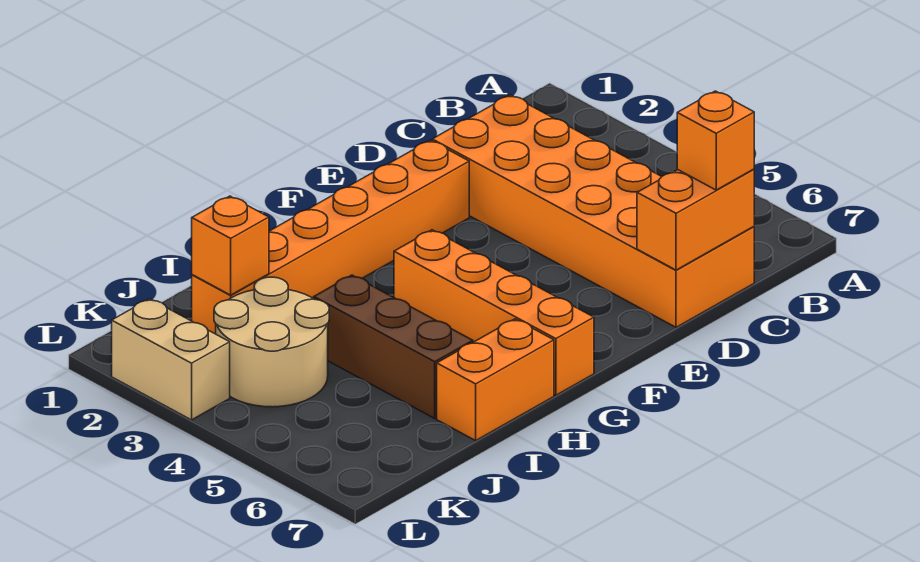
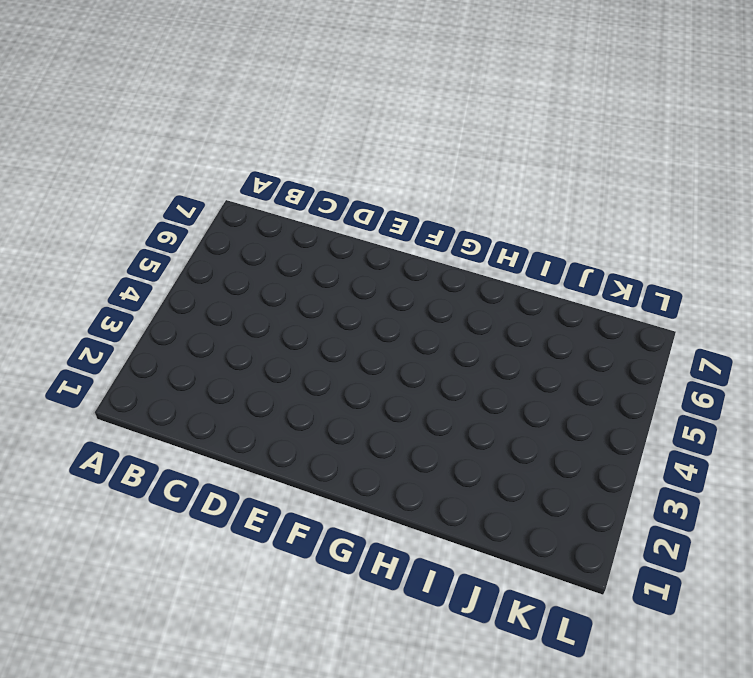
none -> orange brick C2:D7 level 1
none -> orange brick E2:J2 level 1

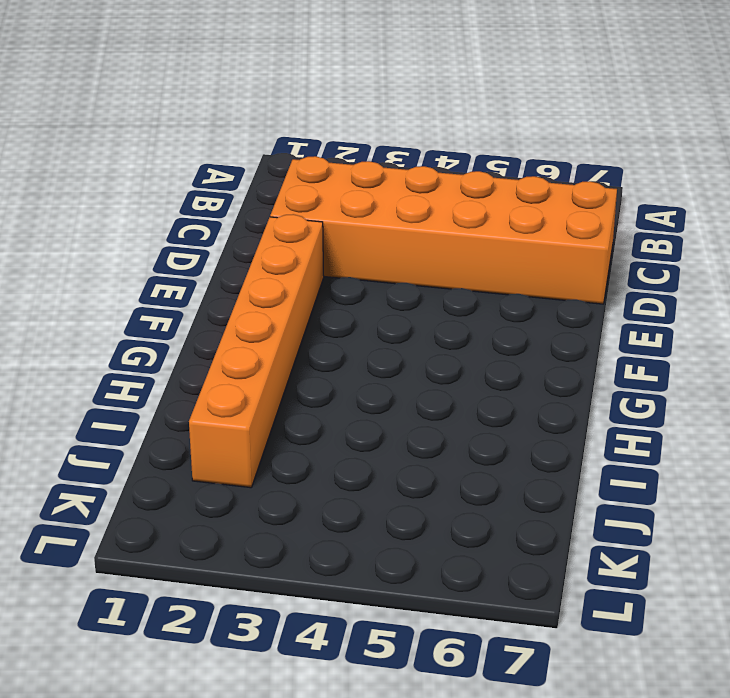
none -> orange brick G4:G7 level 1
none -> orange brick H7:I7 level 1

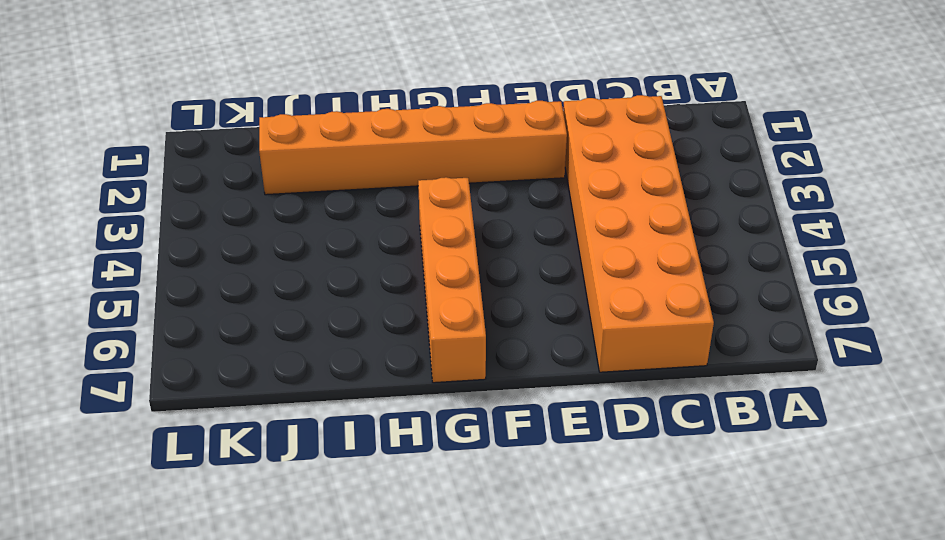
none -> orange brick H7:I7 level 1
none -> brown brick I4:I6 level 1

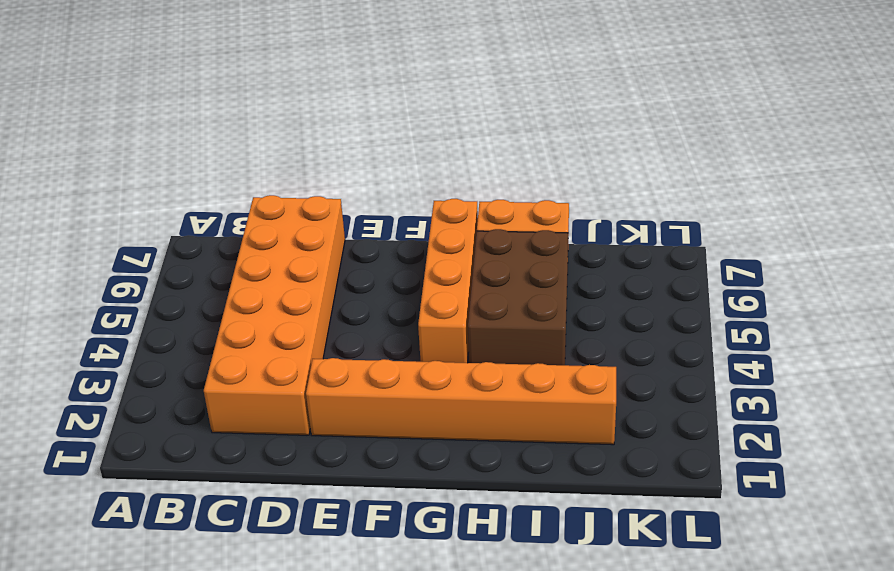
brown brick H4:I6 level 1 -> brown brick I4:I6 level 1
none -> tan round brick J3:K4 level 1
none -> tan brick L2:L3 level 1

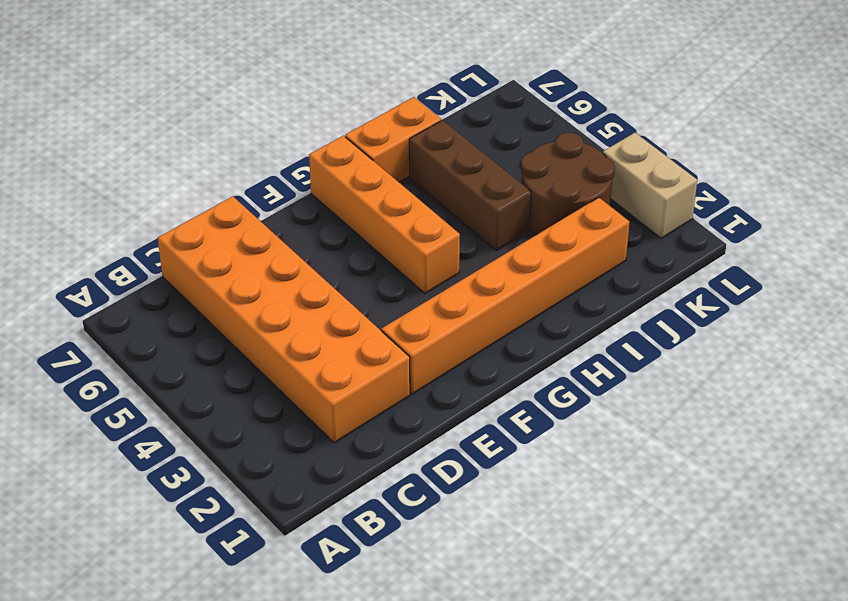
brown round brick J3:K4 level 1 -> tan round brick J3:K4 level 1
none -> orange brick C7:D7 level 2
none -> orange brick J2 level 2

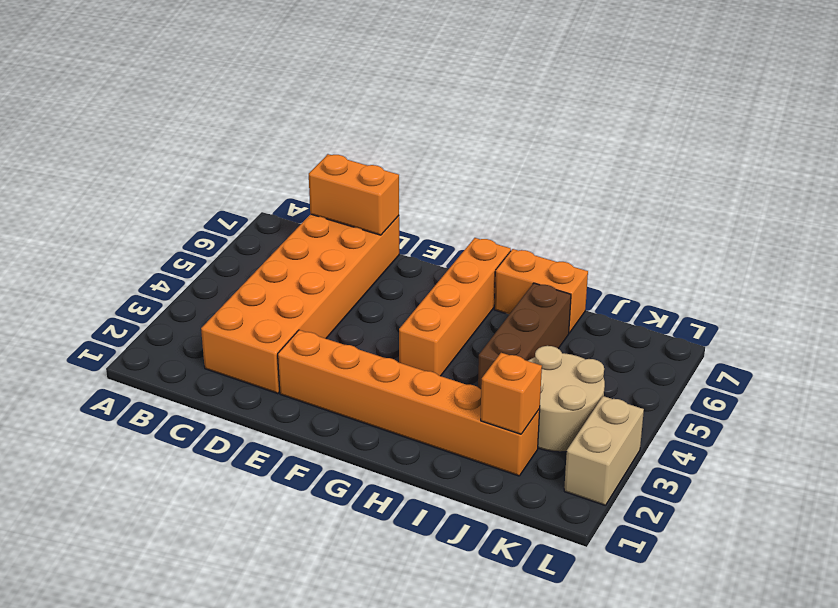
none -> orange brick C7 level 3

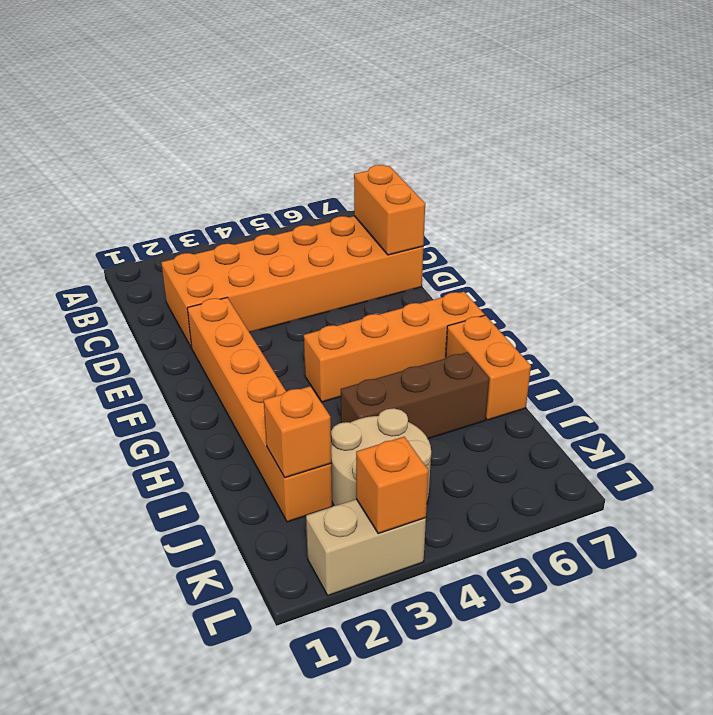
orange brick L3 level 2 -> orange brick C7 level 3

